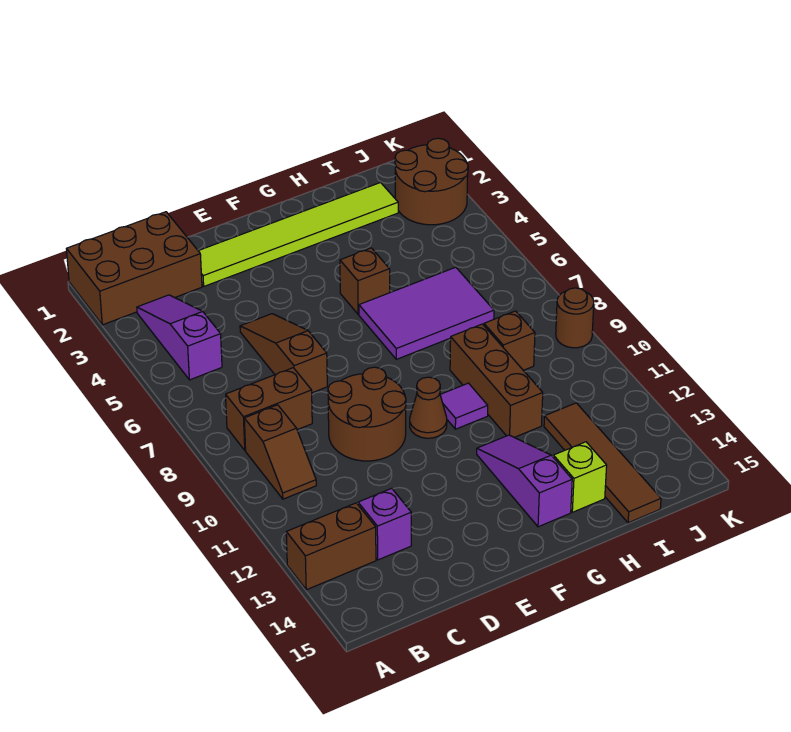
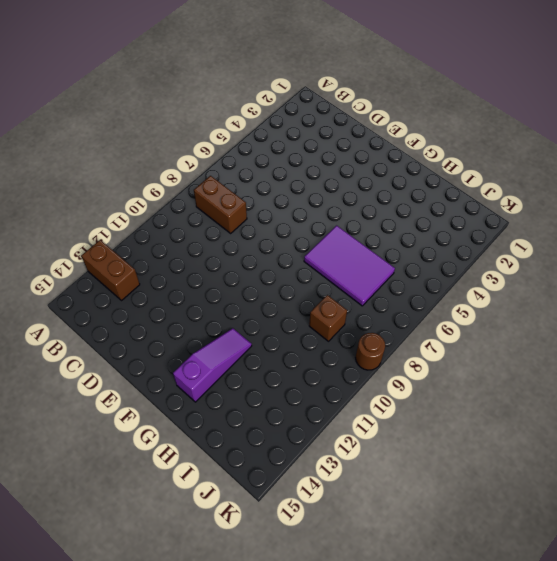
none -> brown brick A1:C2 level 1
none -> purple slope B3:B5 level 1 top 5
none -> brown slope B9:B10 level 1 top 9

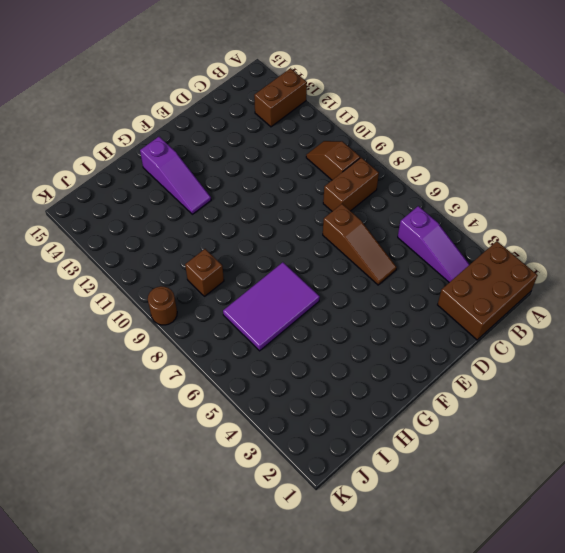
none -> purple brick C13 level 1
none -> lime tile D2:I2 level 1
none -> brown round brick D9:E10 level 1

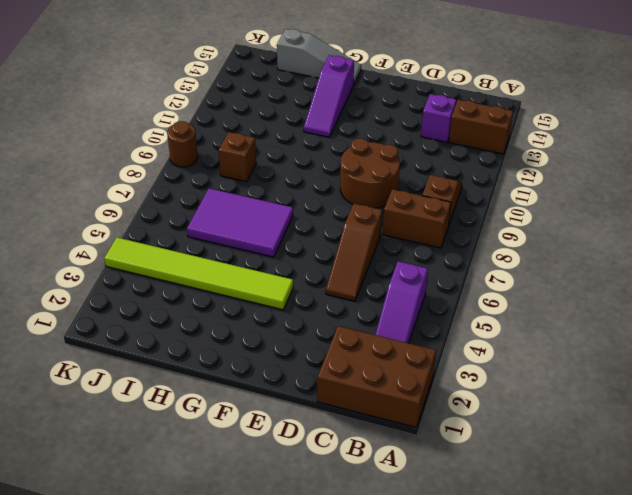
lime tile F4:K4 level 1 -> lime tile D2:I2 level 1
grey slope G15:I15 level 1 top I -> brown tile I12:I15 level 1
none -> brown cone F10 level 1
none -> brown brick G5 level 1
none -> purple tile G10 level 1

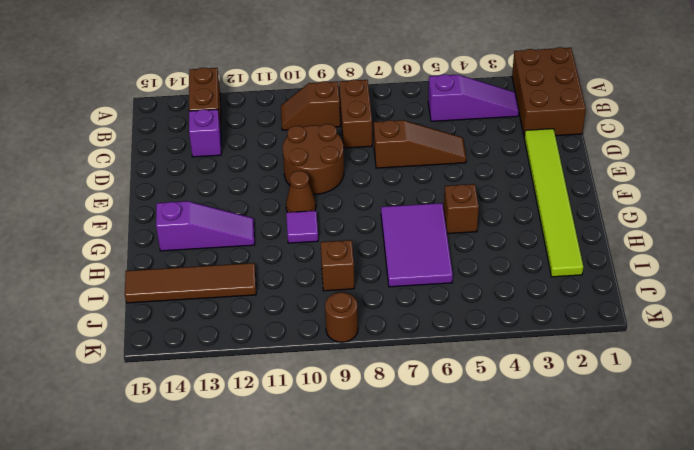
none -> brown brick H9:H11 level 1
none -> lime brick H14 level 1
none -> brown round brick J2:K3 level 1

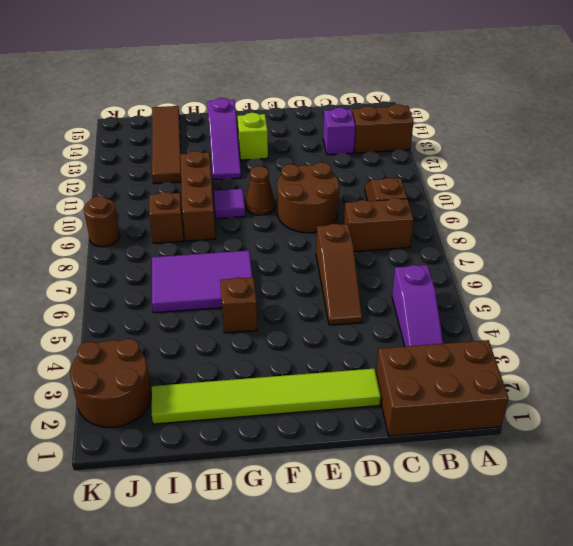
lime brick F13 level 1 -> lime brick H14 level 1

